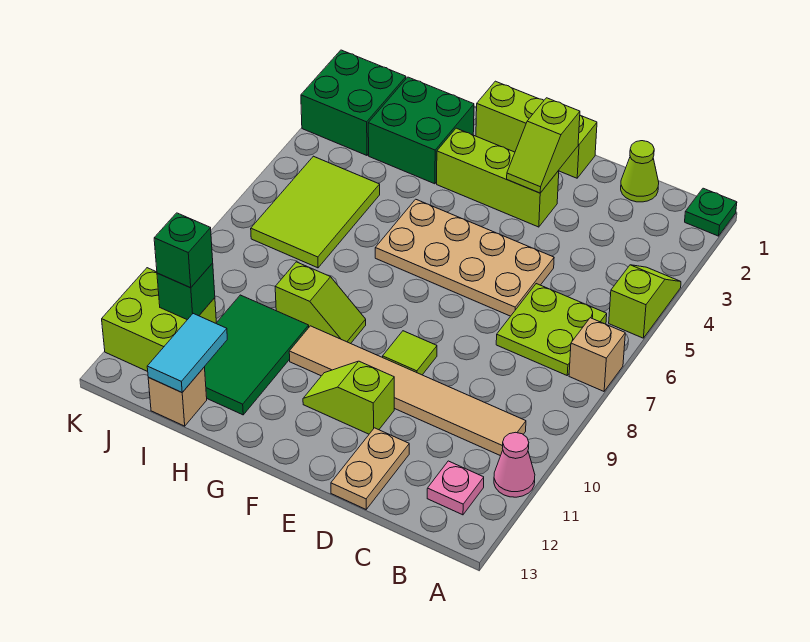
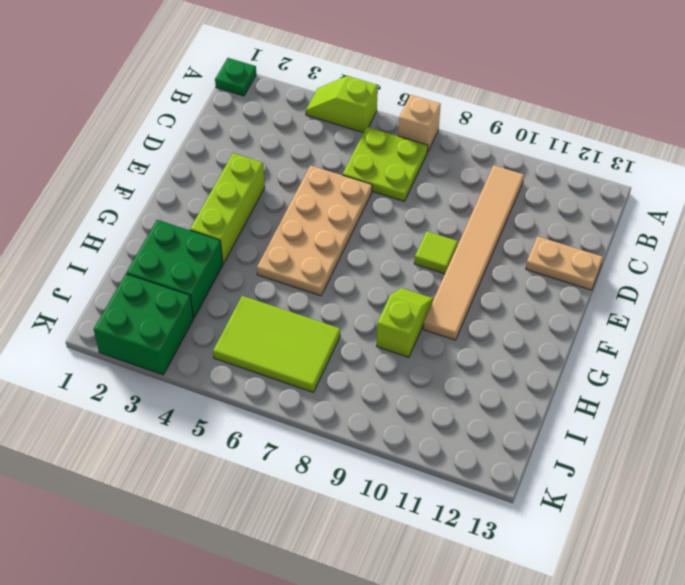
none -> pink cone A11 level 1
none -> pink plate B12 level 1
none -> lime cone C1 level 1

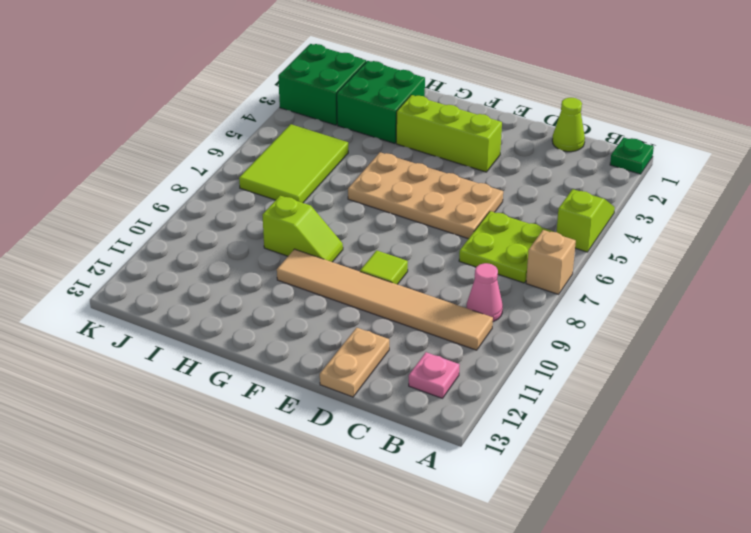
pink cone B9 level 1 -> pink cone A11 level 1
none -> lime brick E1:G1 level 1
none -> lime slope E11:F11 level 1 top E
none -> green tile H10:I12 level 1

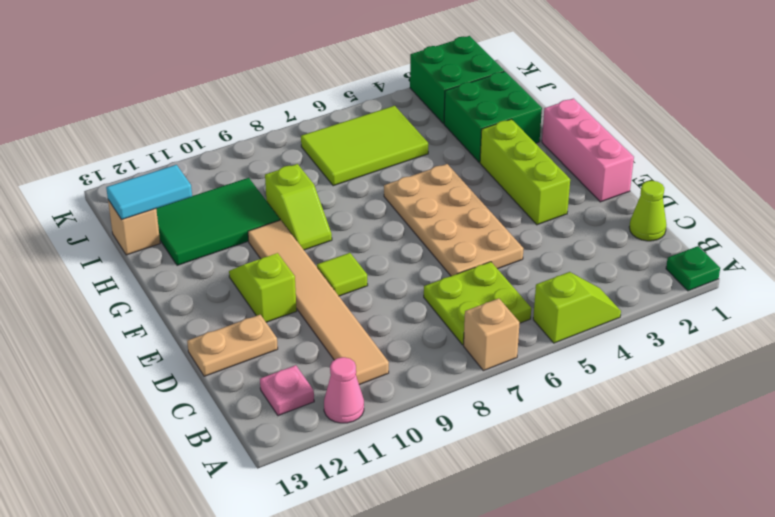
pink brick E1:G1 level 1 -> lime brick E1:G1 level 1
none -> lime brick J11:K12 level 1
none -> lime slope E2:E3 level 2 top 2
none -> green brick J11 level 2

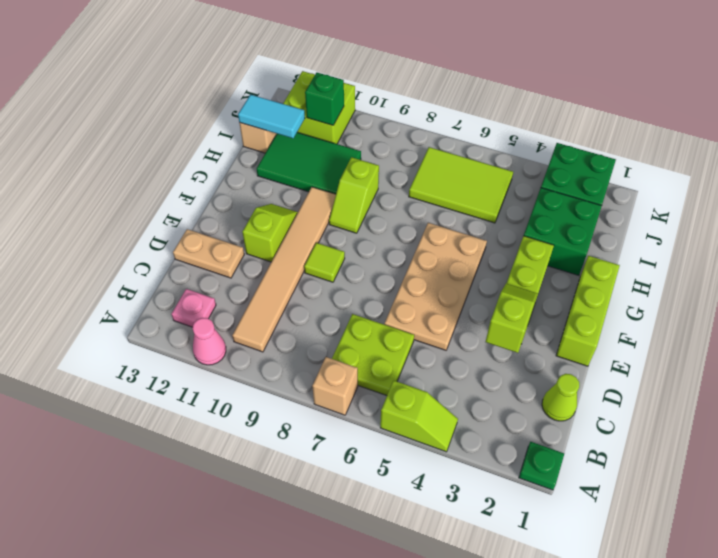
lime slope D3:E3 level 2 top D -> lime slope E2:E3 level 2 top 2
none -> green brick J11 level 3

